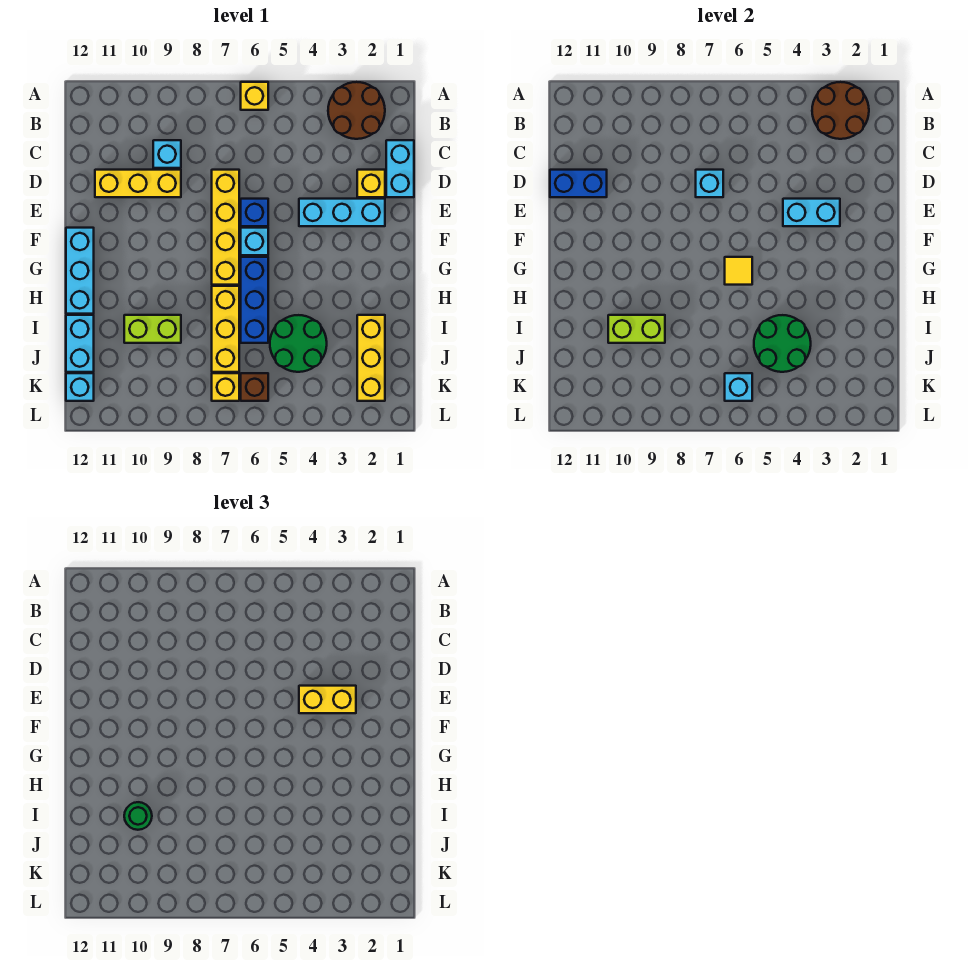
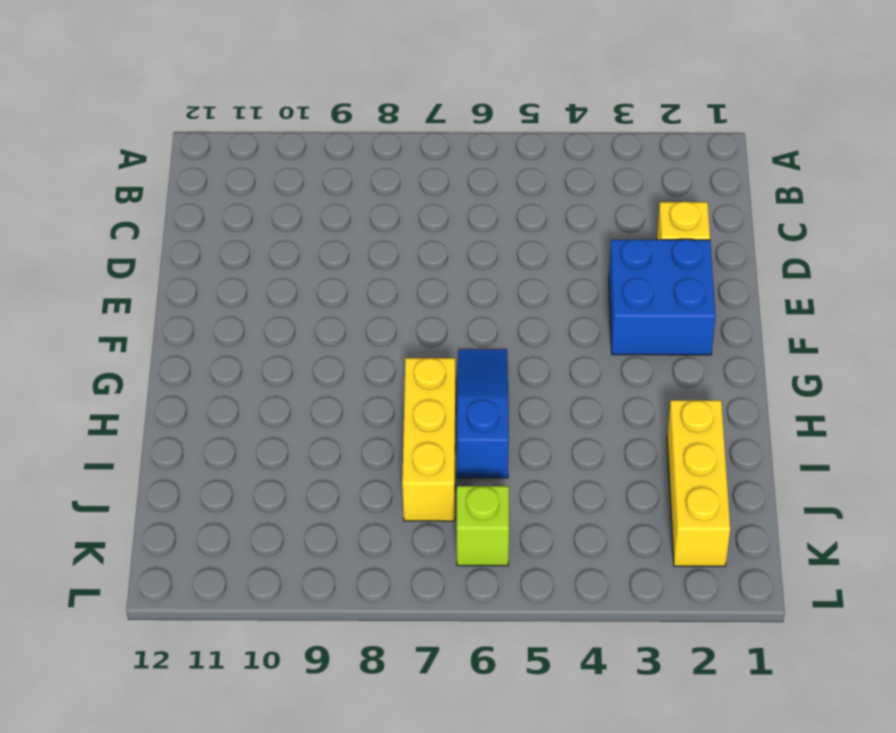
blue brick E2:F3 level 1 -> cyan brick E2:E4 level 1
blue slope G6:I6 level 1 top I -> blue brick G6:I6 level 1
lime brick K6 level 1 -> brown brick K6 level 1
none -> brown round brick A2:B3 level 1
none -> yellow brick A6 level 1
none -> cyan brick C1:D1 level 1
none -> cyan brick C9 level 1

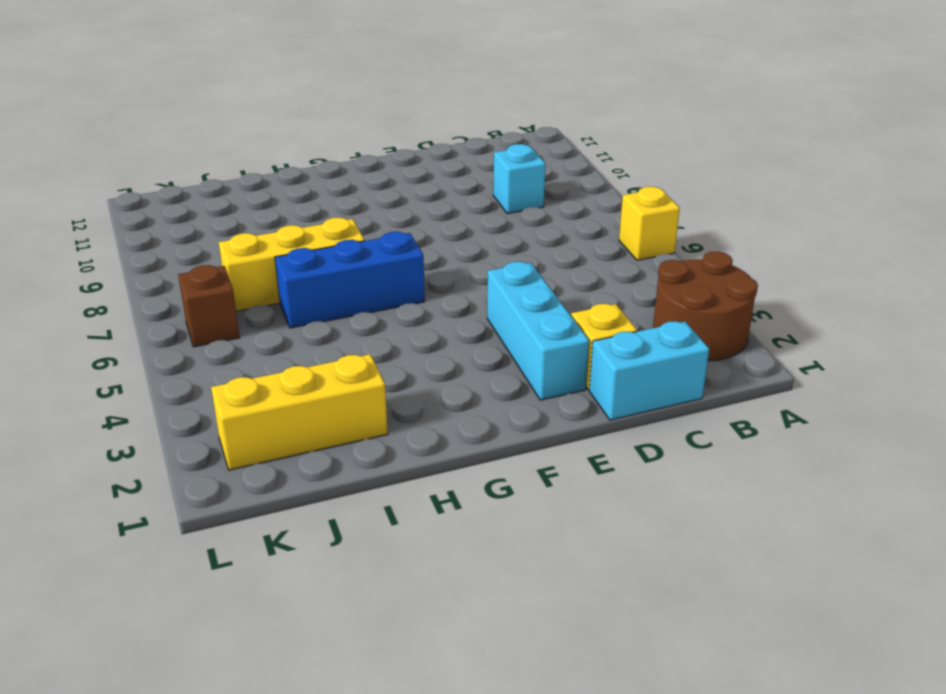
none -> yellow brick D7:G7 level 1
none -> yellow brick D9:D11 level 1
none -> blue brick E6 level 1
none -> cyan brick F6 level 1

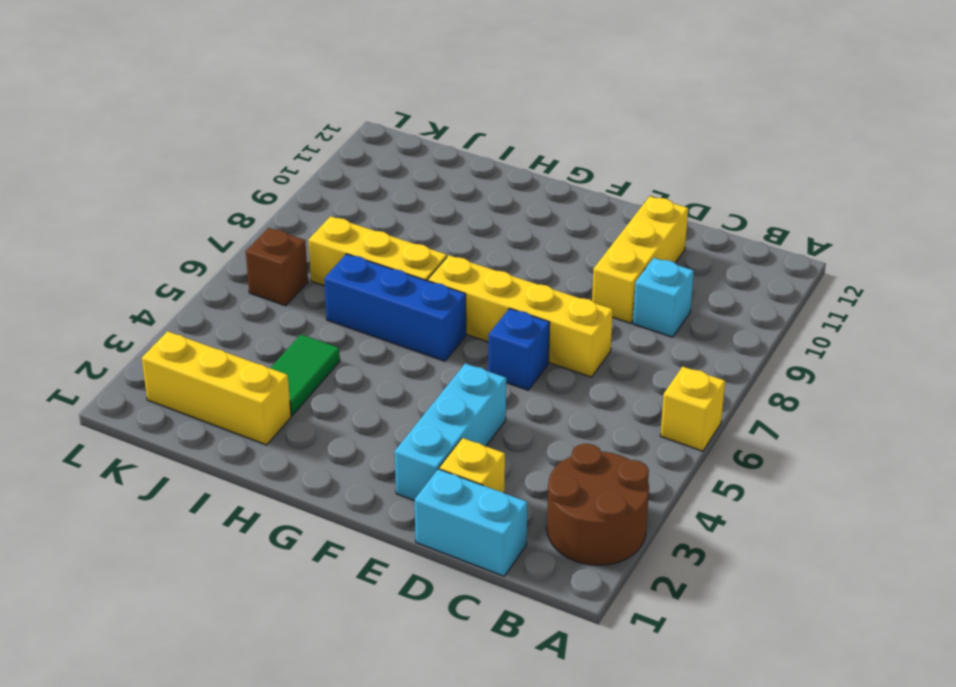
green tile I3:I4 level 1 -> green round brick I4:J5 level 1
none -> cyan brick F6 level 1
none -> cyan brick F12:H12 level 1
none -> lime brick I9:I10 level 1
none -> cyan brick I12:J12 level 1

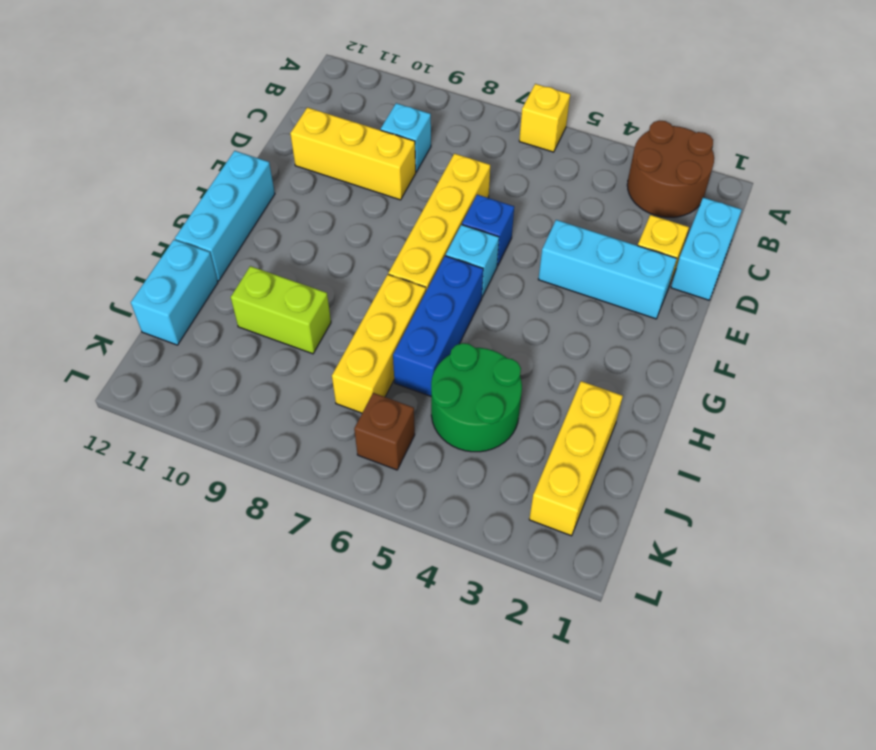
none -> yellow brick K7 level 1
none -> cyan brick K12 level 1
none -> brown round brick A2:B3 level 2
none -> cyan brick D7 level 2

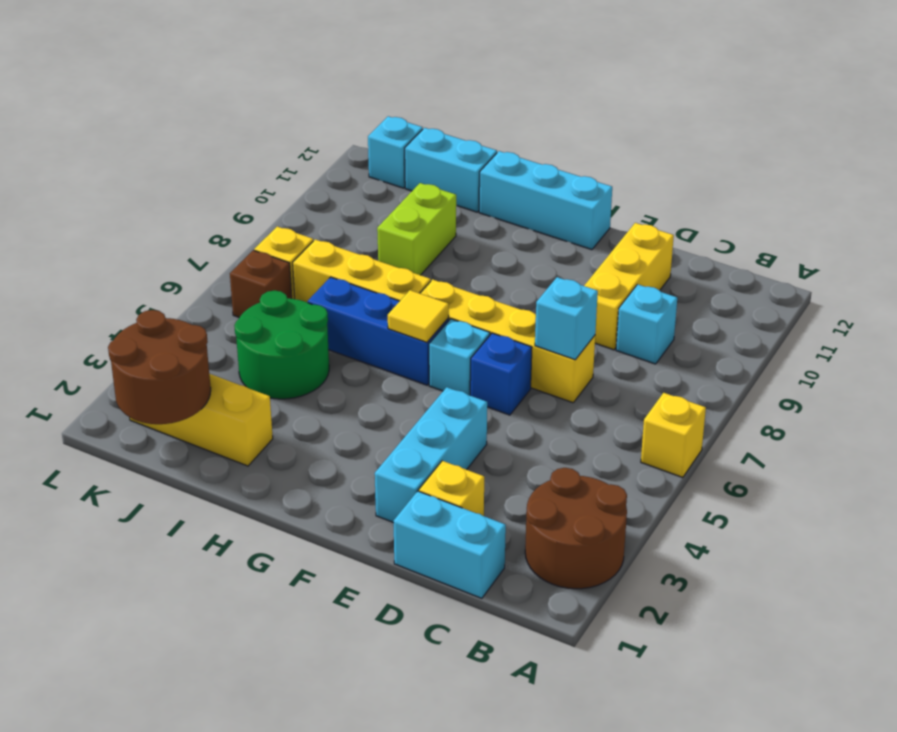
brown round brick J1:K2 level 2 -> brown round brick A2:B3 level 2
none -> blue brick D11:D12 level 2
none -> cyan brick E3:E4 level 2
none -> green round brick I4:J5 level 2
none -> lime brick I9:I10 level 2

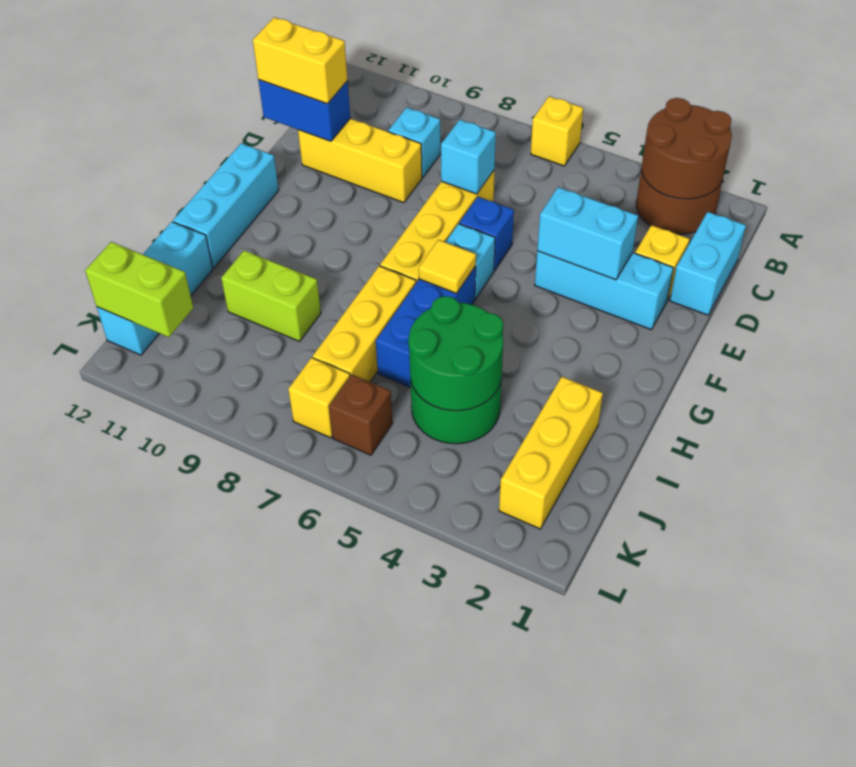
yellow brick D11:D12 level 3 -> yellow brick E3:E4 level 3
lime brick K11:K12 level 2 -> lime brick I9:I10 level 2
none -> cyan brick K6 level 2
none -> green round brick I10 level 3

